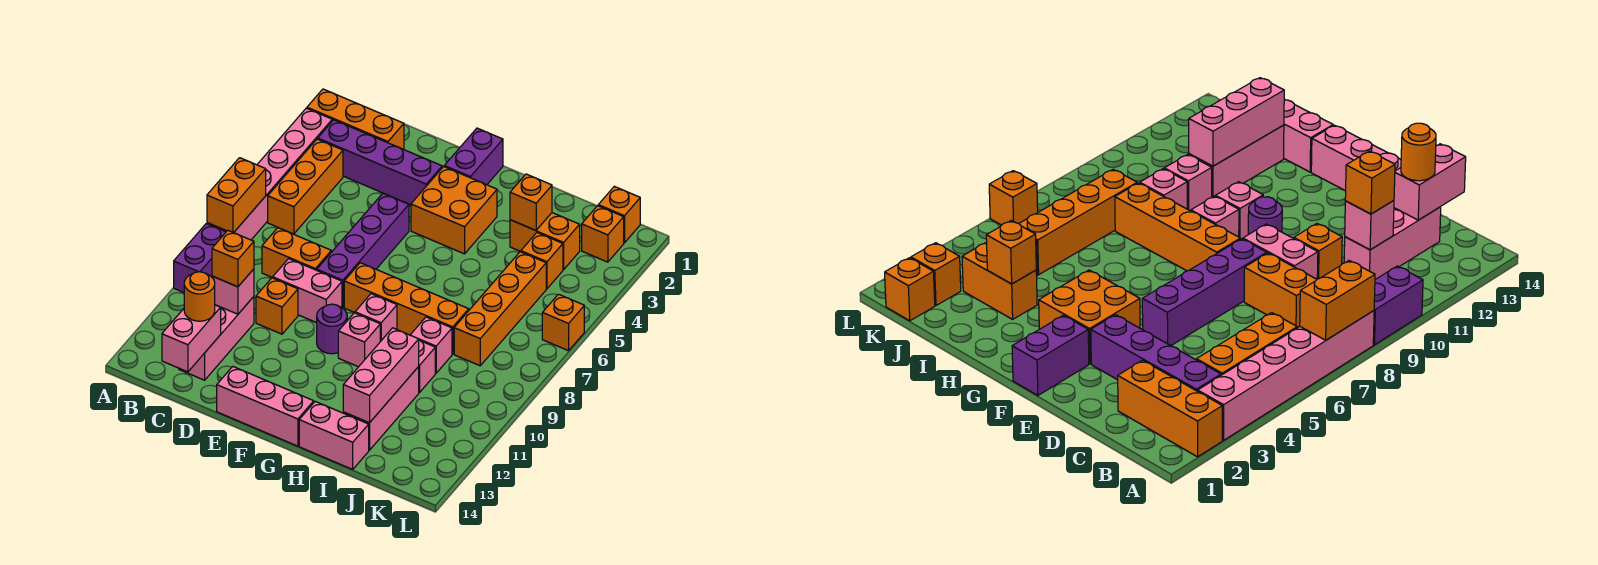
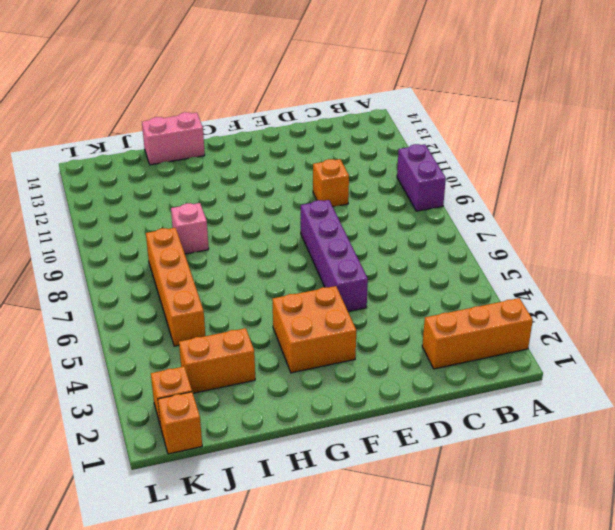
none -> pink brick A3:A8 level 1
none -> purple brick B3:E3 level 1
none -> orange brick B4:B6 level 1
none -> orange brick C8:D8 level 1

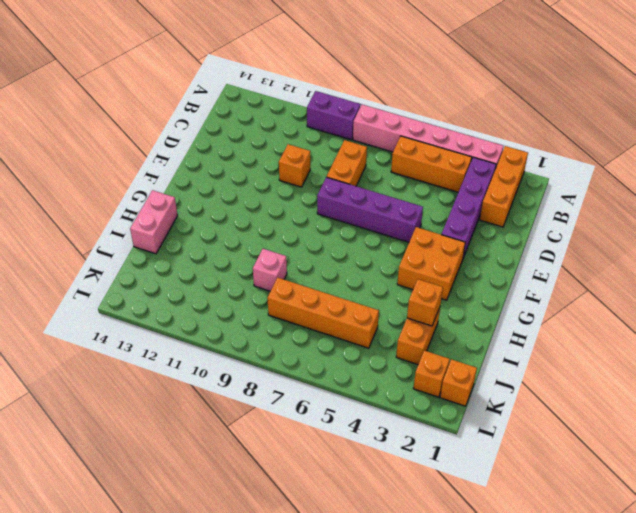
none -> pink brick C11:C13 level 1
none -> pink brick D9:E9 level 1
none -> pink brick E14:G14 level 1
none -> purple brick F1:F2 level 1

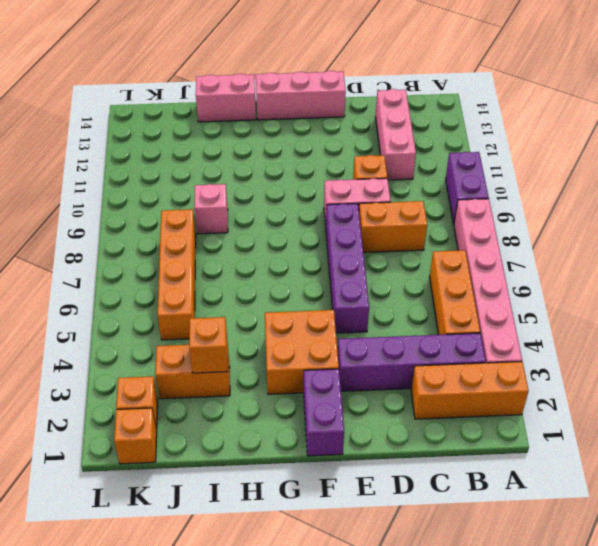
none -> orange brick F8:I8 level 1
none -> purple round brick F10 level 1
none -> pink brick G9 level 1
none -> pink brick G10 level 1

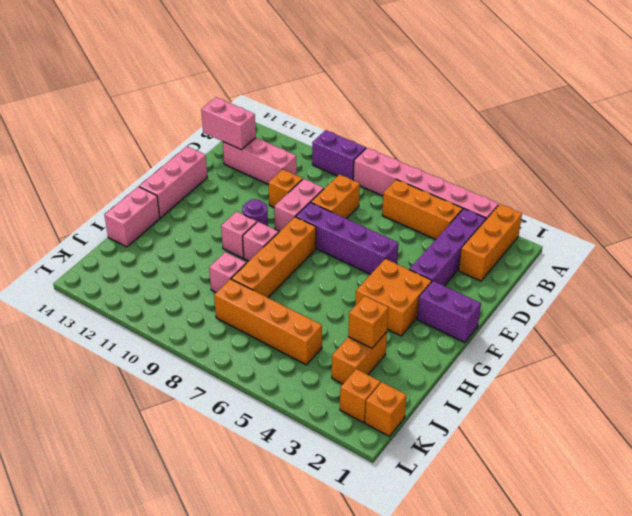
none -> pink brick I10 level 1
none -> pink brick I11:I13 level 1
none -> orange brick J4 level 1
none -> orange brick L6 level 1

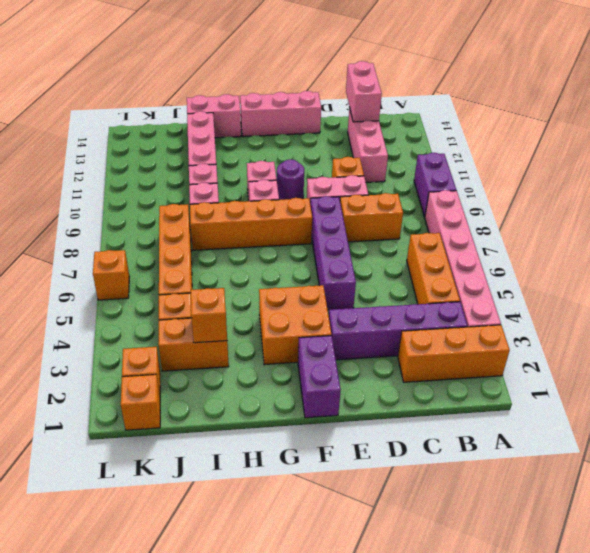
none -> orange brick A7:A8 level 2
none -> pink brick C11 level 2
none -> pink brick I11:I13 level 2
none -> orange brick C11 level 3

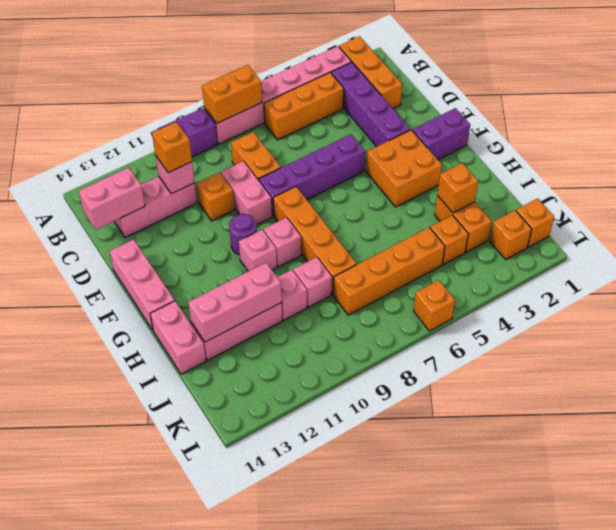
none -> orange round brick C13 level 3

